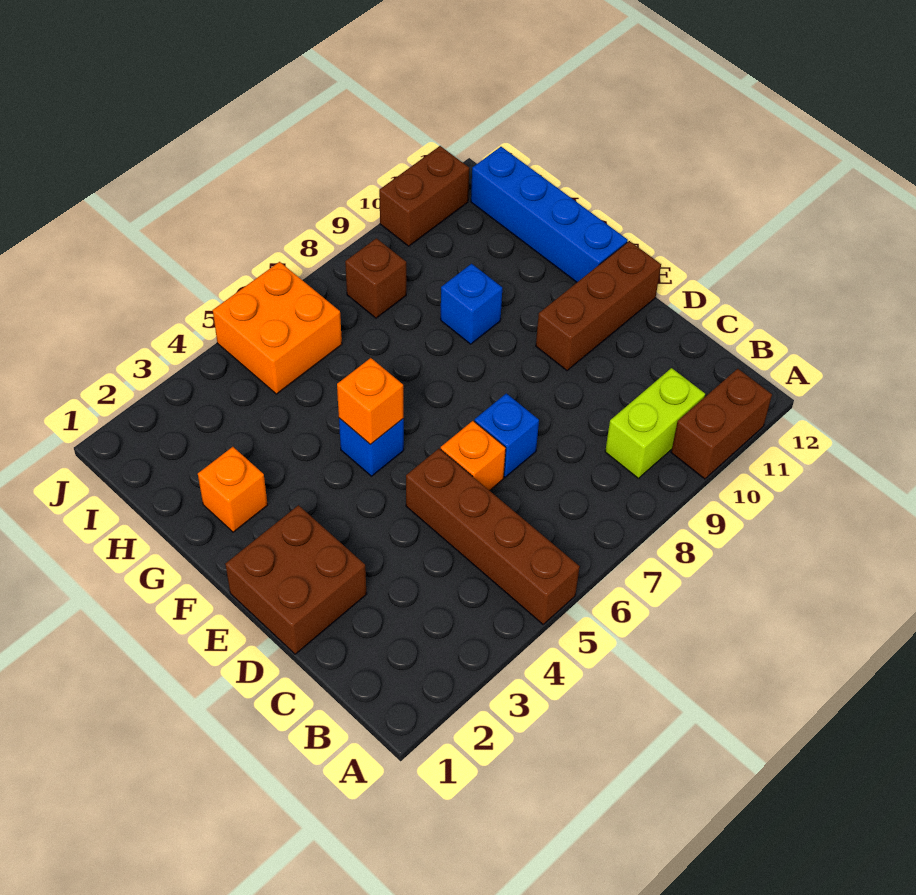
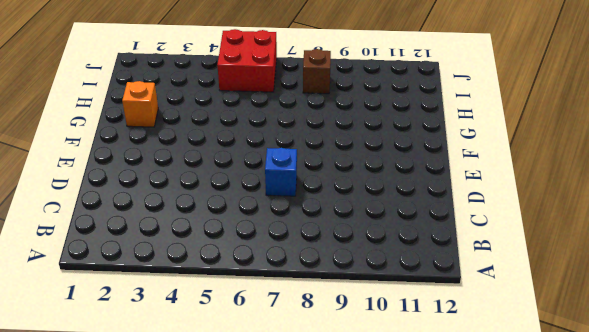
red brick I5:J6 level 1 -> orange brick I5:J6 level 1
none -> brown brick A5:D5 level 1
none -> brown brick A10:A11 level 1
none -> lime brick B9:B10 level 1

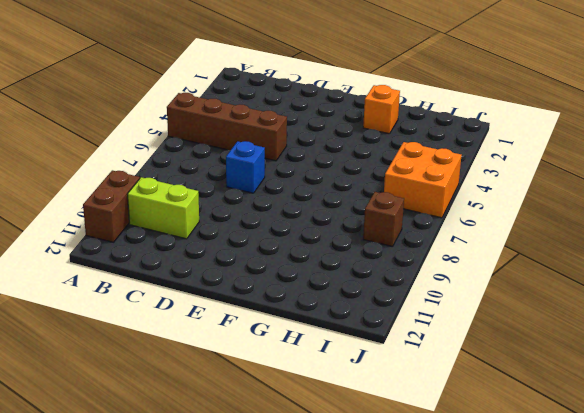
lime brick B10:C10 level 1 -> lime brick B9:B10 level 1
none -> brown brick D1:E2 level 1
none -> orange brick D6 level 1
none -> brown brick E10:E12 level 1

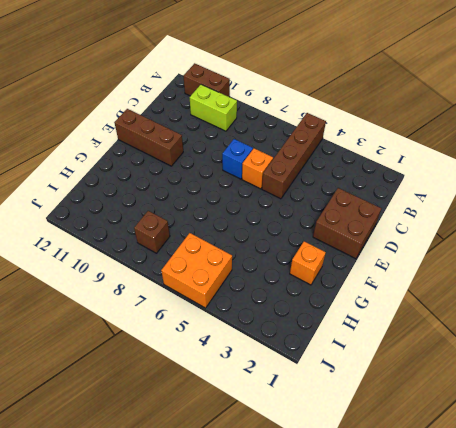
none -> blue brick F5 level 1
none -> blue brick F12:I12 level 1
none -> blue brick G9 level 1

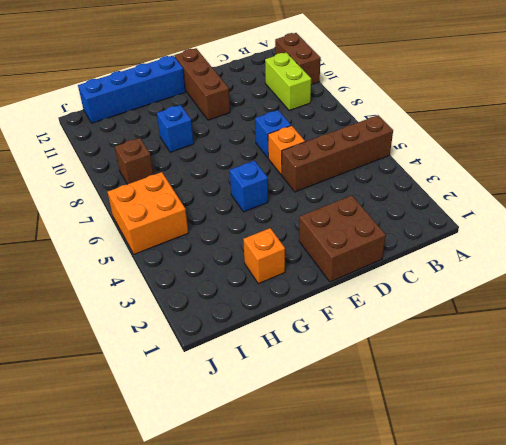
none -> brown brick J10:J11 level 1
none -> orange brick F5 level 2

